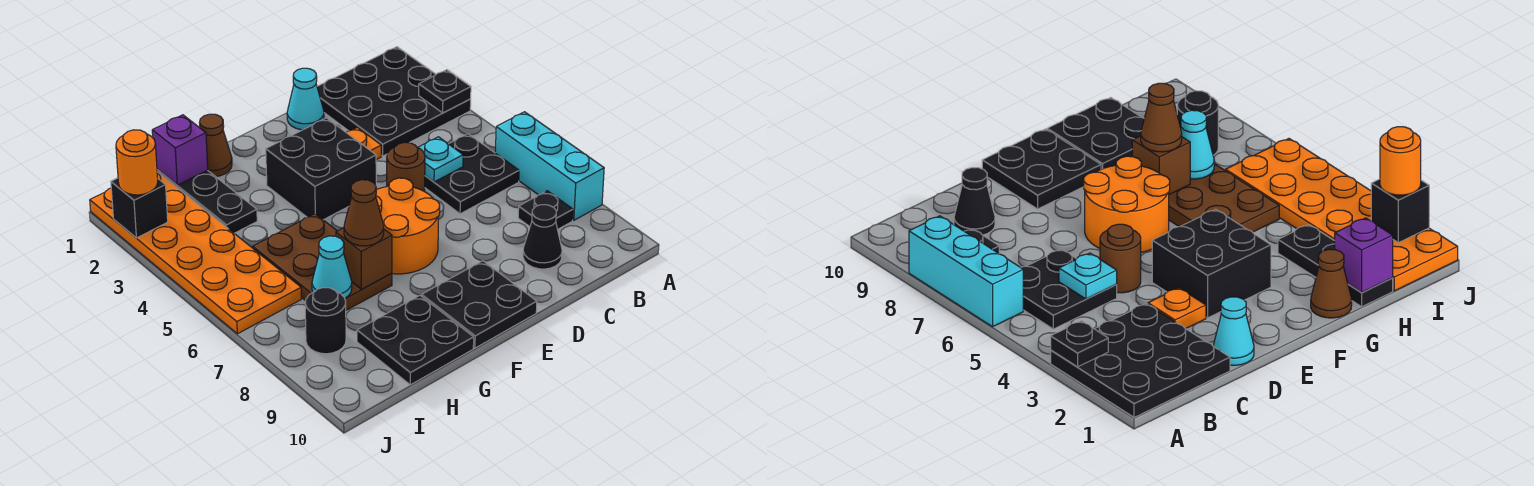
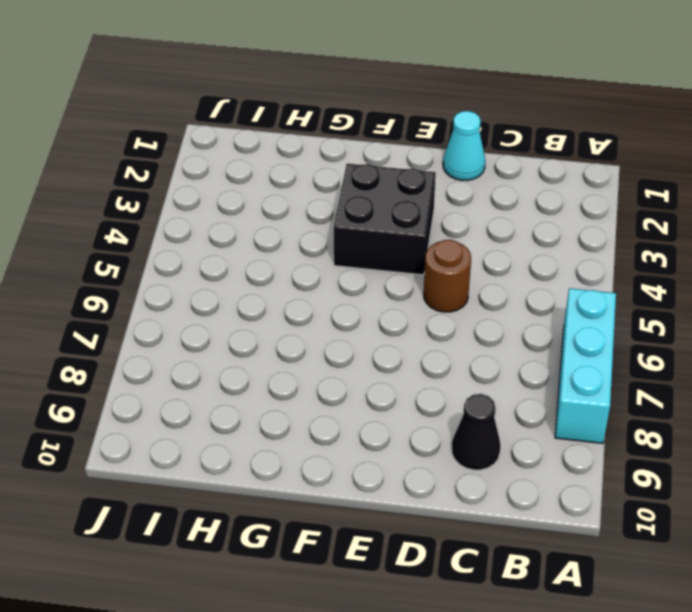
none -> black plate A1:C3 level 1
none -> black plate B5:C6 level 1
none -> black plate B8 level 1

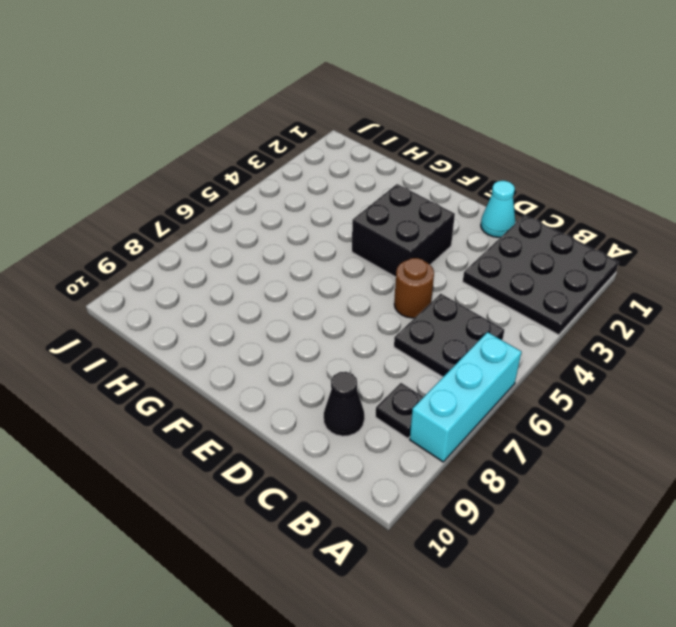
none -> orange plate D3 level 1
none -> orange round brick E6:F7 level 1
none -> black plate E9:F10 level 1

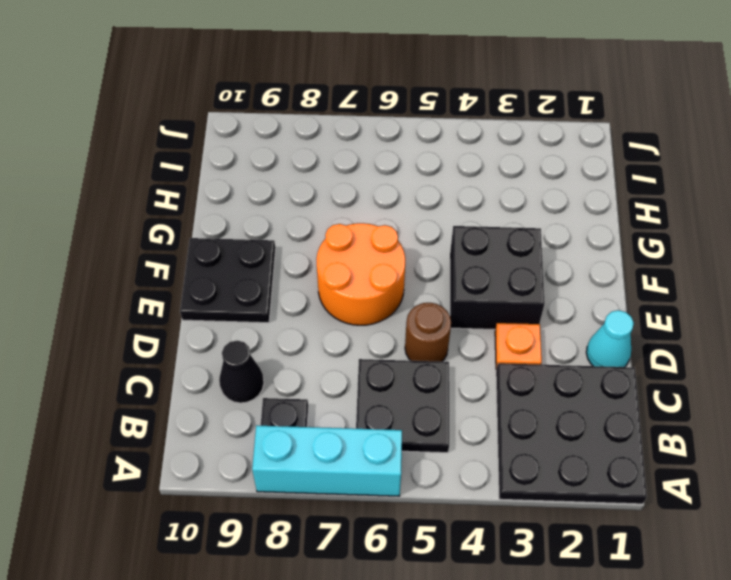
none -> brown cone G1 level 1
none -> brown plate G5:H7 level 1
none -> black plate G9:H10 level 1

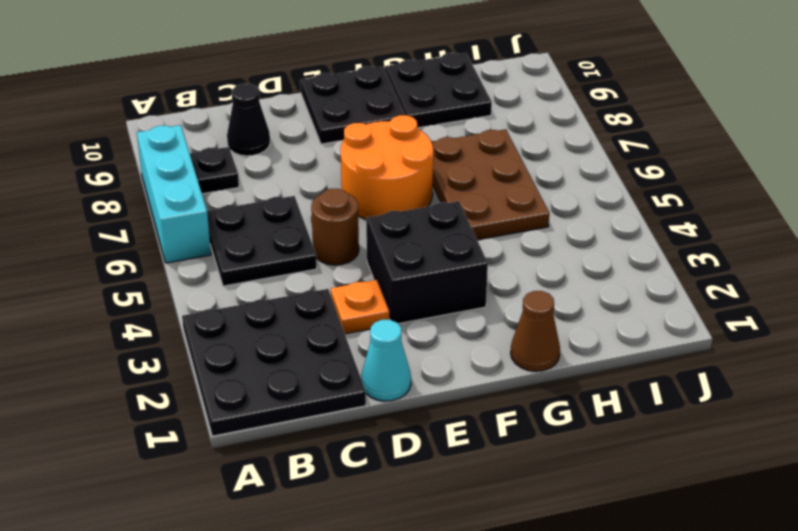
none -> black plate H1:H3 level 1
none -> orange plate I1:J6 level 1
none -> black round brick I8 level 1

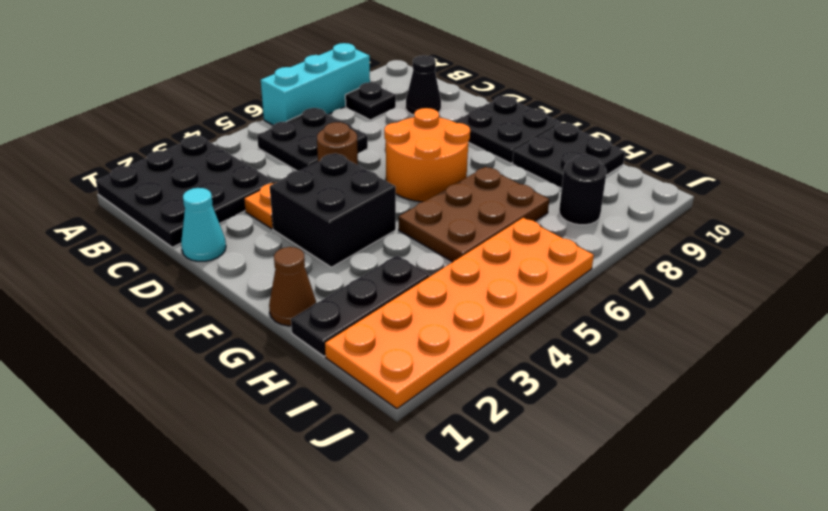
none -> black plate A3 level 2
none -> cyan plate C5 level 2
none -> brown brick G7 level 2

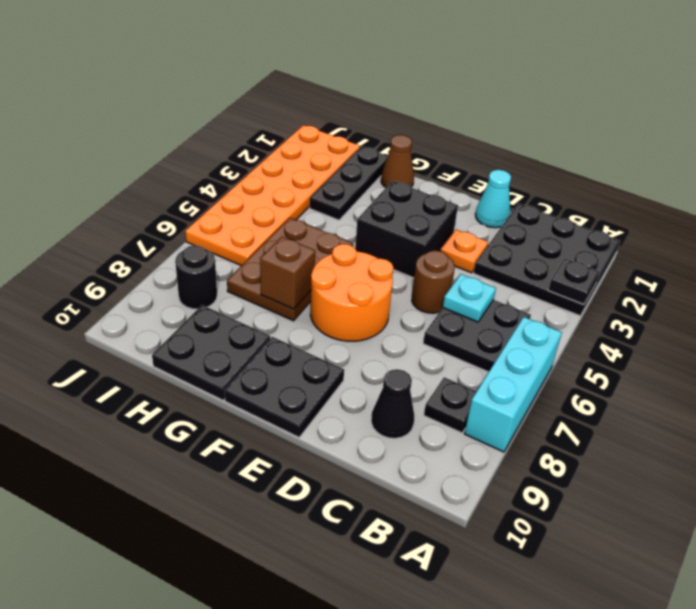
none -> purple brick H1 level 2
none -> cyan cone H7 level 2
none -> black brick J2 level 2

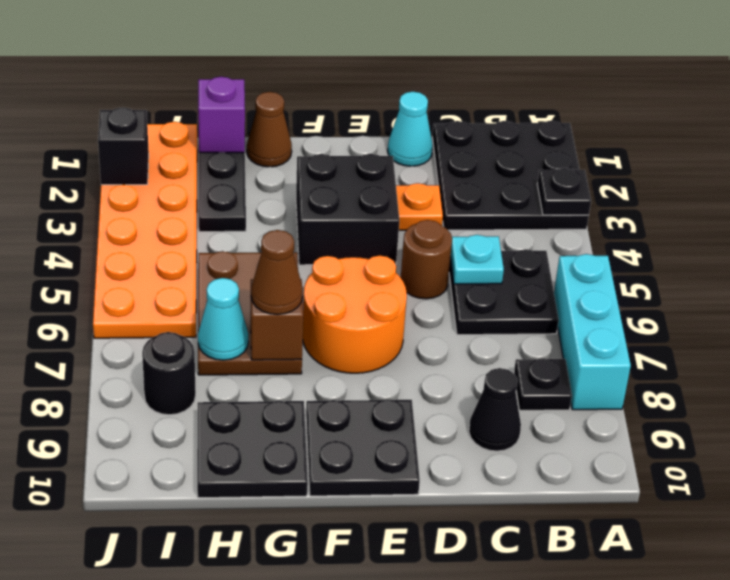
none -> orange round brick J2 level 3

